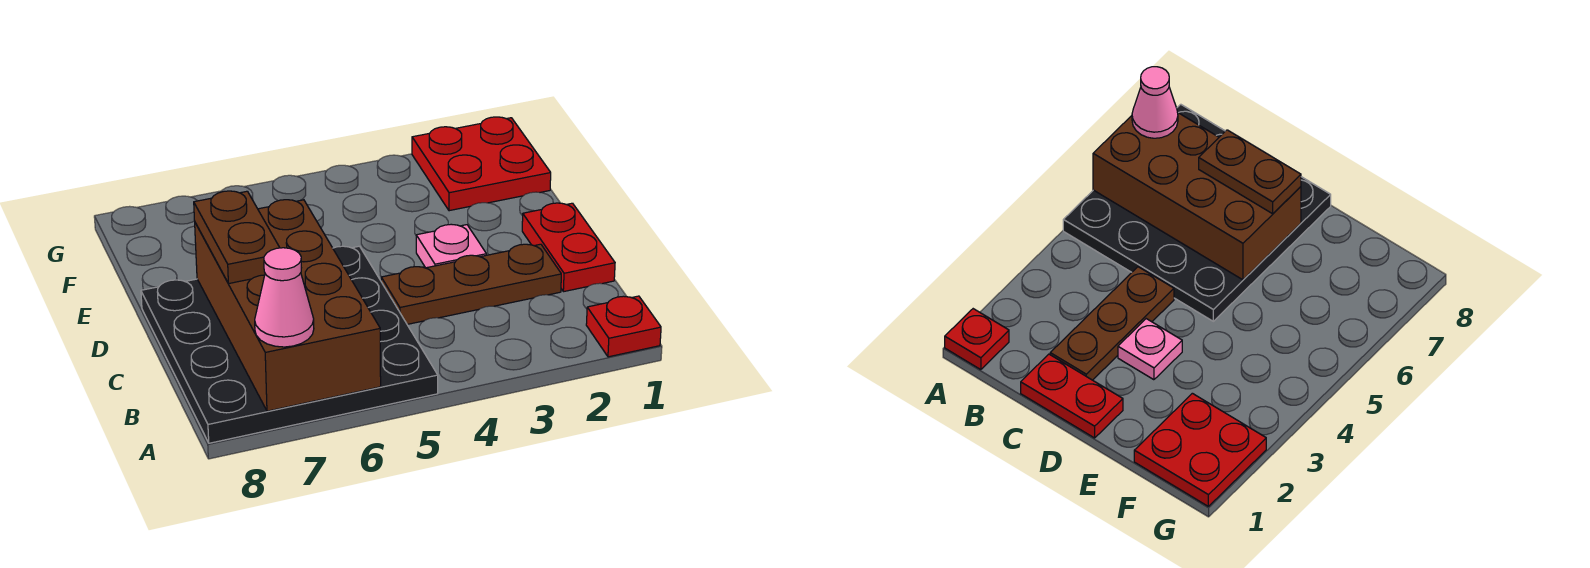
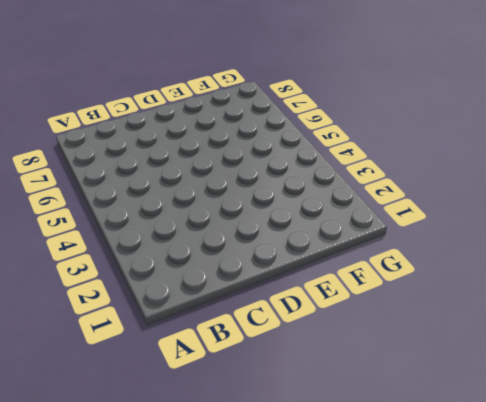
none -> red plate A1 level 1
none -> black plate A5:D8 level 1

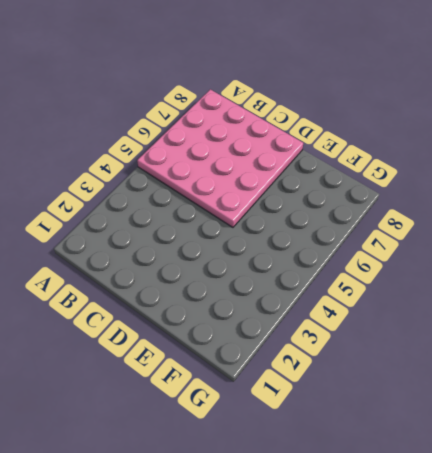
pink plate A5:D8 level 1 -> black plate A5:D8 level 1
none -> red plate A1 level 1
none -> red plate C1:D1 level 1

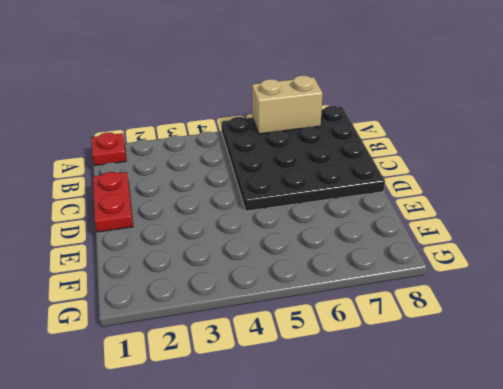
tan brick A6:A7 level 2 -> brown brick A6:D7 level 2
none -> brown plate C2:C4 level 1
none -> pink plate D3 level 1

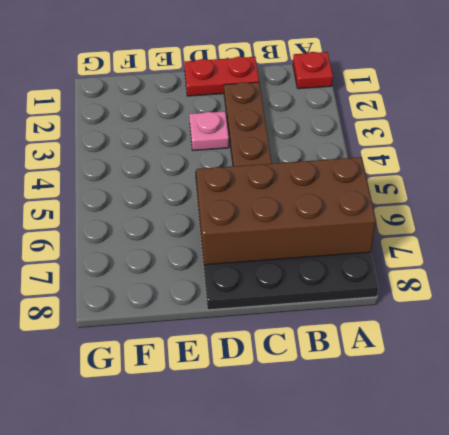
none -> red plate F1:G2 level 1
none -> pink cone A7 level 3

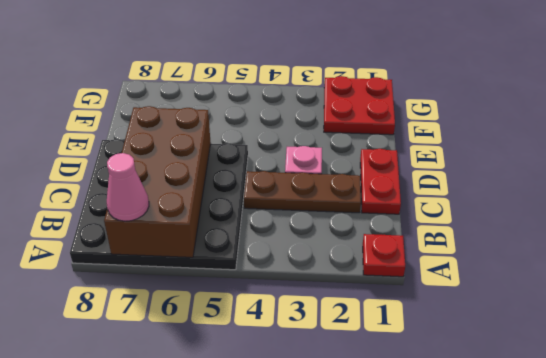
none -> brown plate C7:D7 level 3

